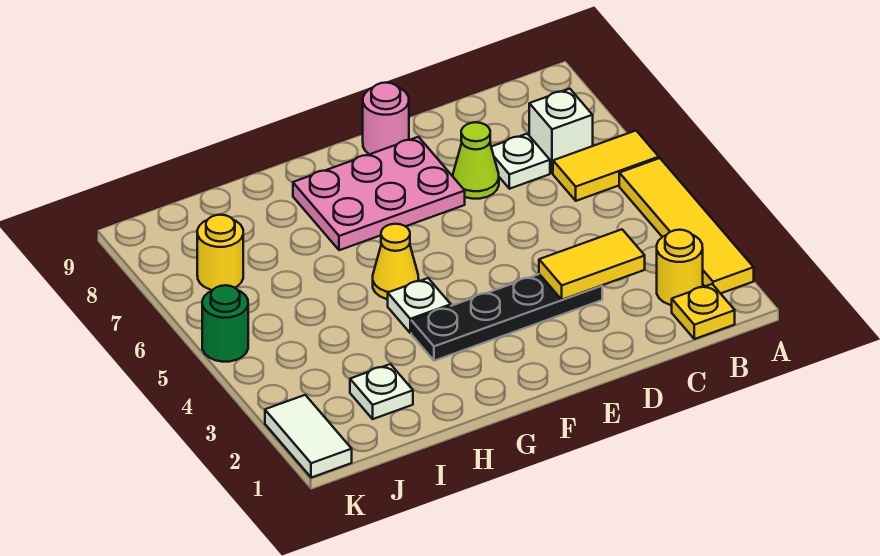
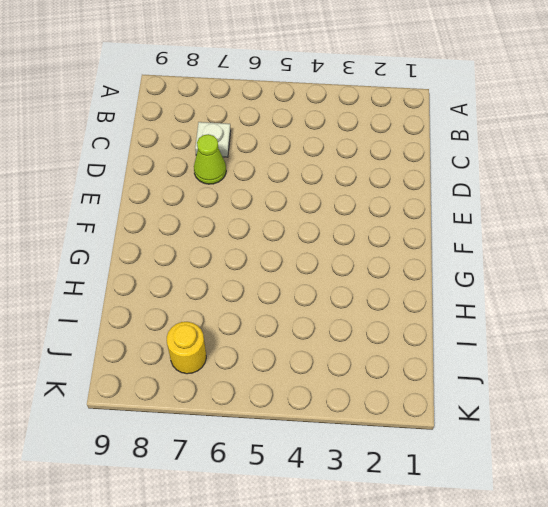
none -> yellow tile A2:A5 level 1
none -> yellow tile A6:B6 level 1
none -> yellow plate B1 level 1

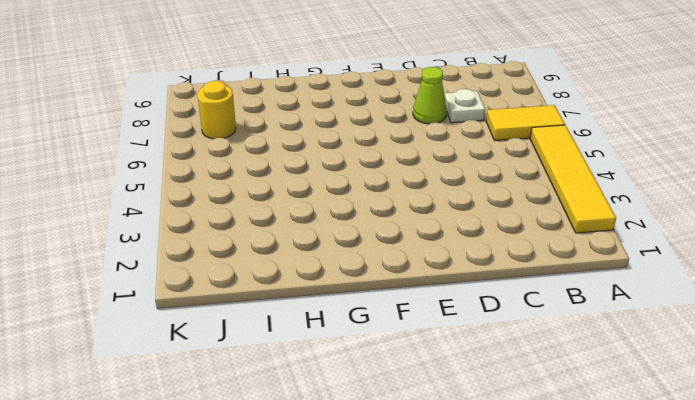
none -> yellow plate B1 level 1
none -> yellow round brick B2 level 1
none -> white brick B7 level 1

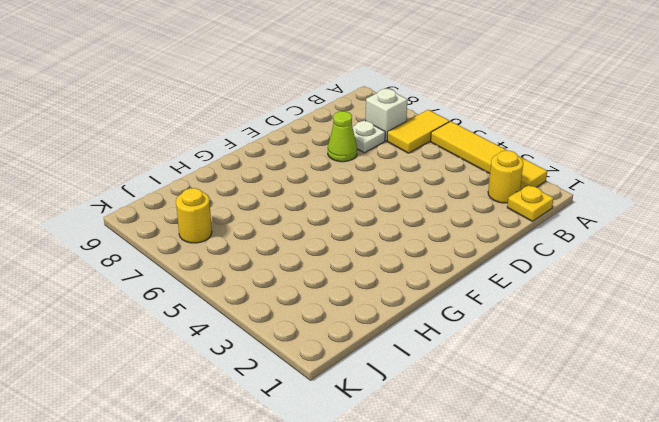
none -> black plate D3:G3 level 1
none -> pink plate E7:G8 level 1
none -> pink round brick E9 level 1

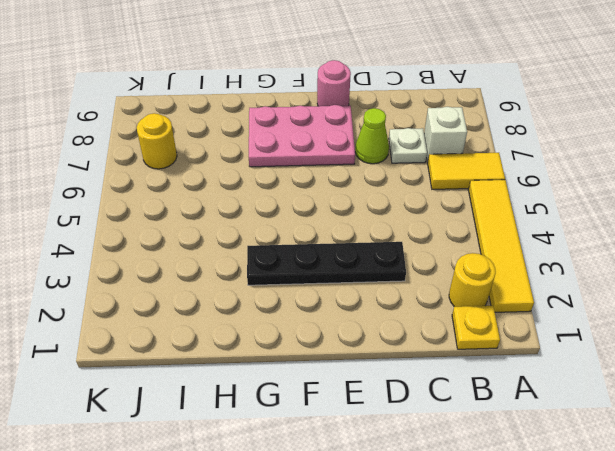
none -> white plate G4 level 1
none -> yellow cone G5 level 1
none -> white plate I2 level 1

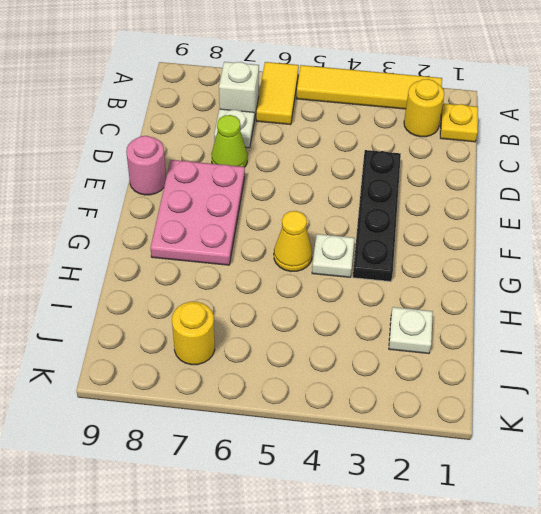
none -> white tile K1:K2 level 1
none -> green round brick K5 level 1
none -> yellow tile C3:D3 level 2

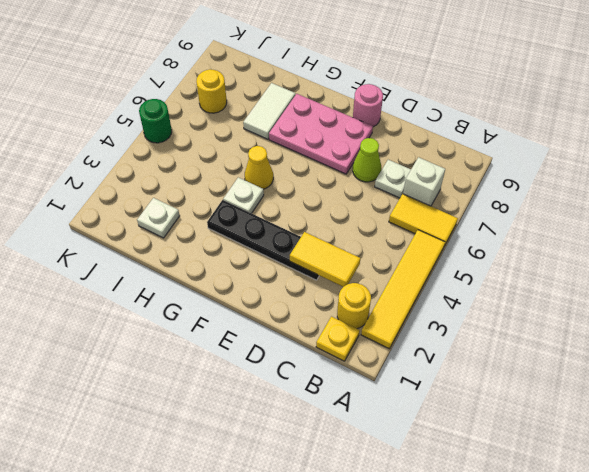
white tile H7:H8 level 1 -> white tile K1:K2 level 1

